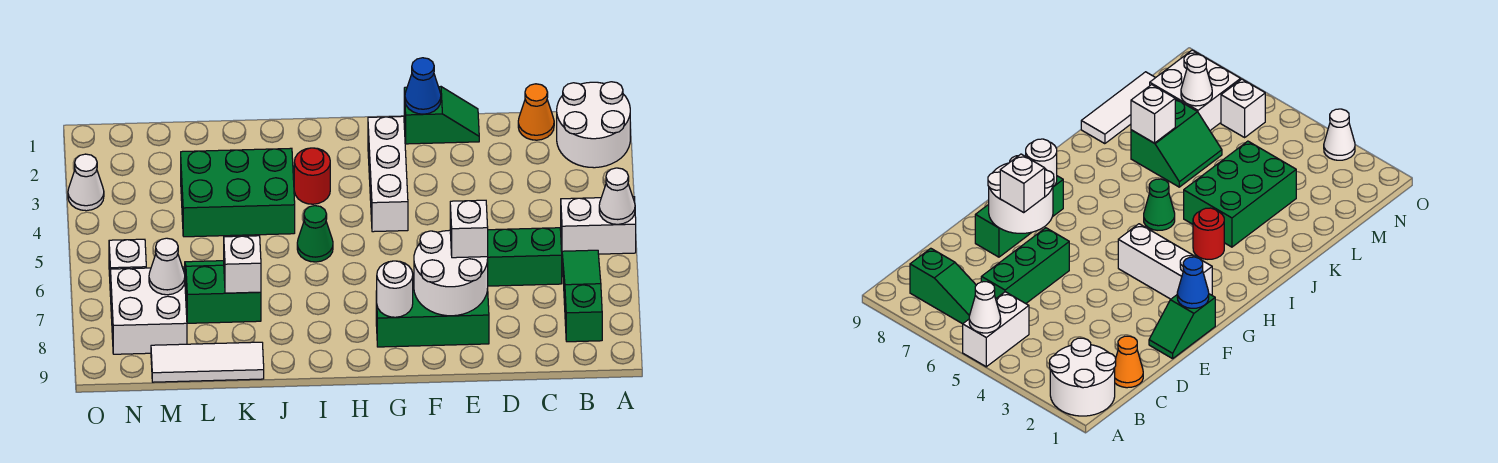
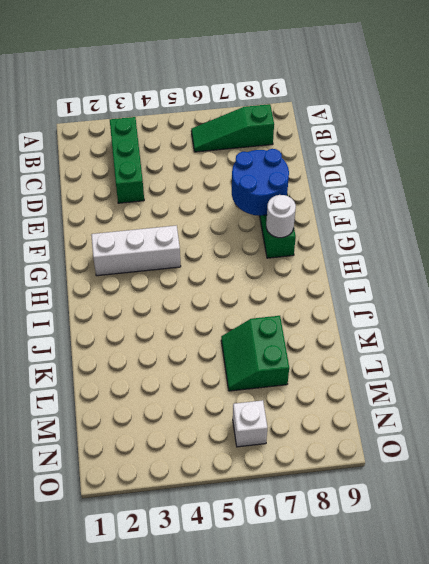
green brick B3:D3 level 1 -> green brick C6:E6 level 1
blue round brick E7:F8 level 2 -> white round brick E7:F8 level 2
none -> white round brick A1:B2 level 1
none -> white brick A5:B5 level 1
none -> orange cone C1 level 1

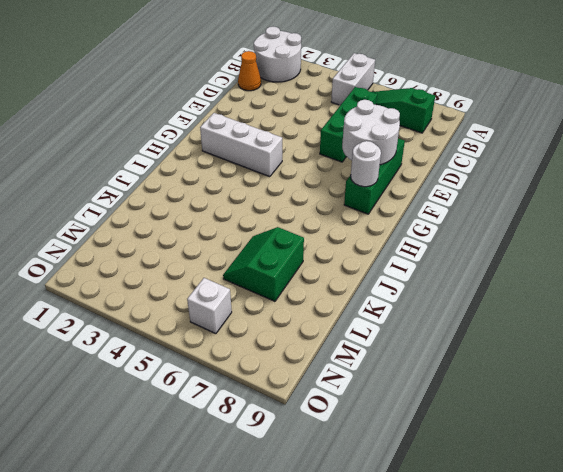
none -> green slope E1:F1 level 1 top F
none -> red round brick I3 level 1
none -> green cone I5 level 1

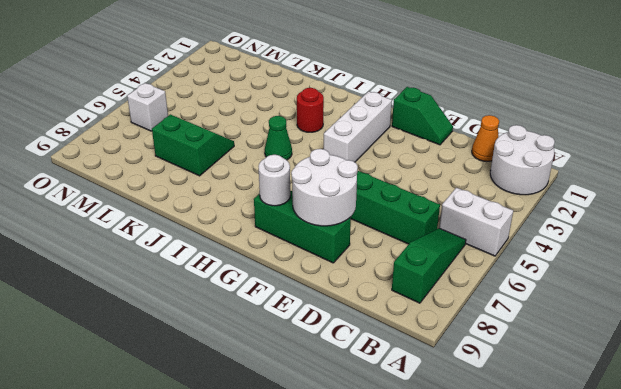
none -> green brick J3:L4 level 1
none -> white tile K9:M9 level 1
none -> white brick M7:N8 level 1

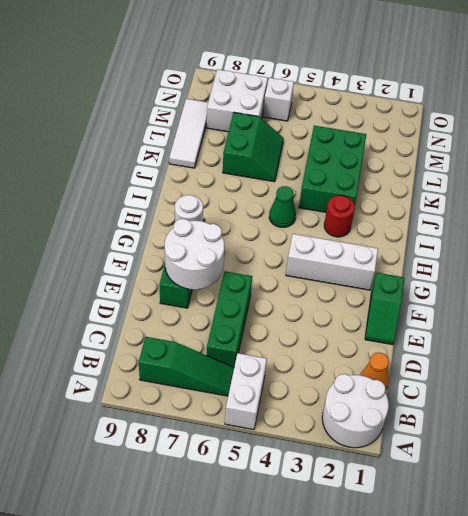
none -> white cone O3 level 1
none -> white cone A5 level 2
none -> blue cone F1 level 2

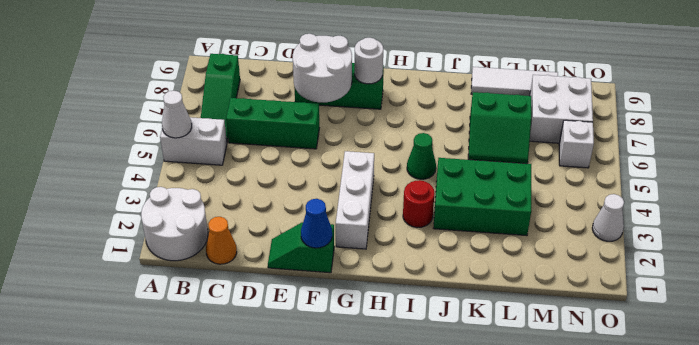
none -> white brick K7 level 2
none -> white cone M7 level 2
none -> white brick E7 level 3

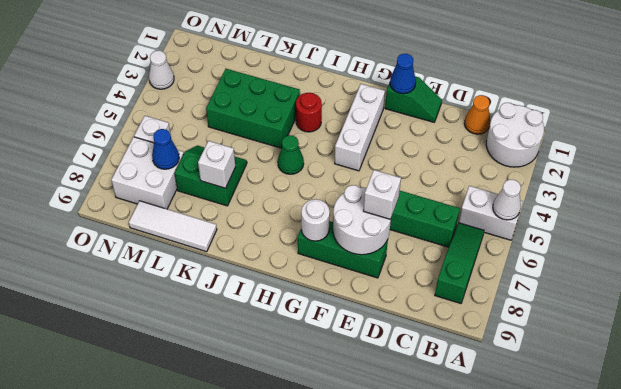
blue cone M7 level 2 -> white cone M7 level 2

